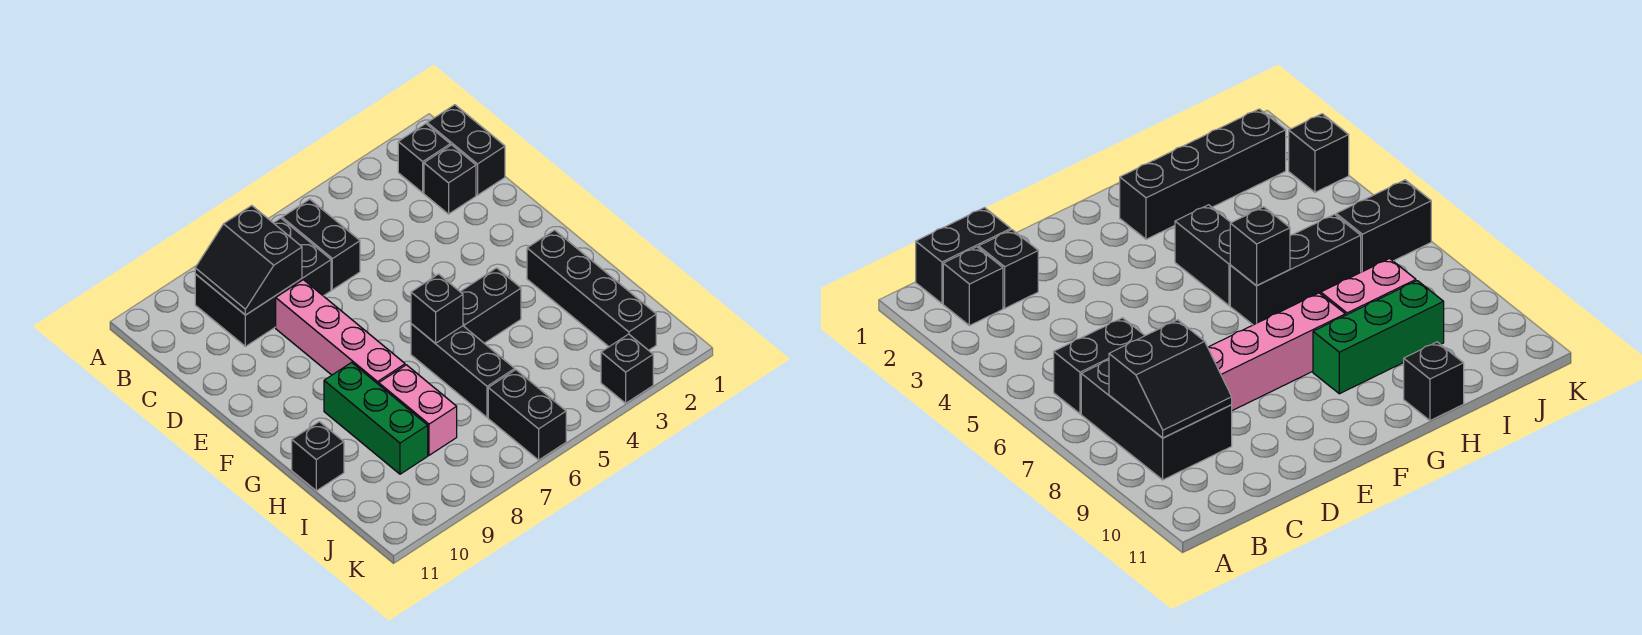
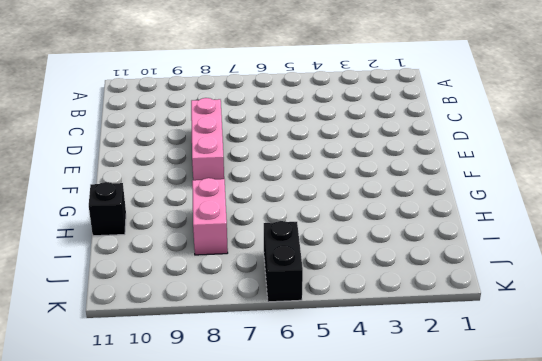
pink brick D8:F8 level 1 -> pink brick D8:G8 level 1
none -> black brick B1:C1 level 1
none -> black brick B2 level 1
none -> black brick B6:C6 level 1

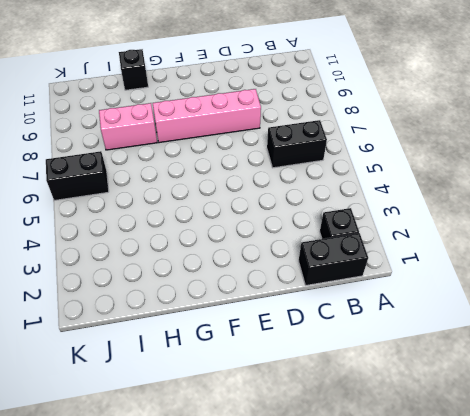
none -> black brick B7:C9 level 1
none -> black brick C2 level 1
none -> black brick G2:J2 level 1

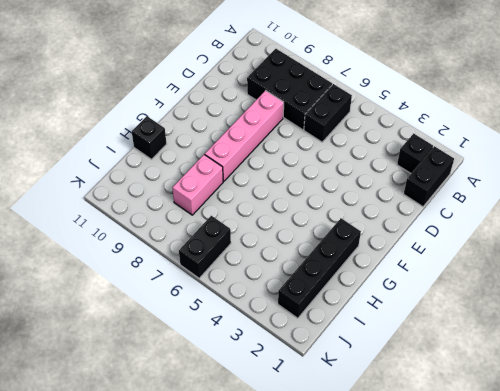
none -> black brick C2 level 1
none -> black brick G4:G5 level 1
none -> black brick G6:I6 level 1

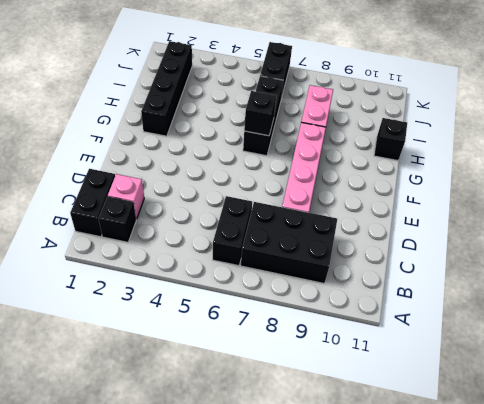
pink brick C2 level 1 -> black brick C2 level 1
none -> black brick G4:G5 level 1
none -> green brick G9:I9 level 1
none -> black brick K3 level 1

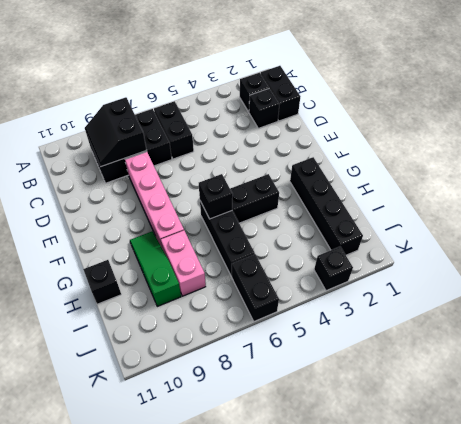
green slope G9:I9 level 1 top I -> green brick G9:I9 level 1

